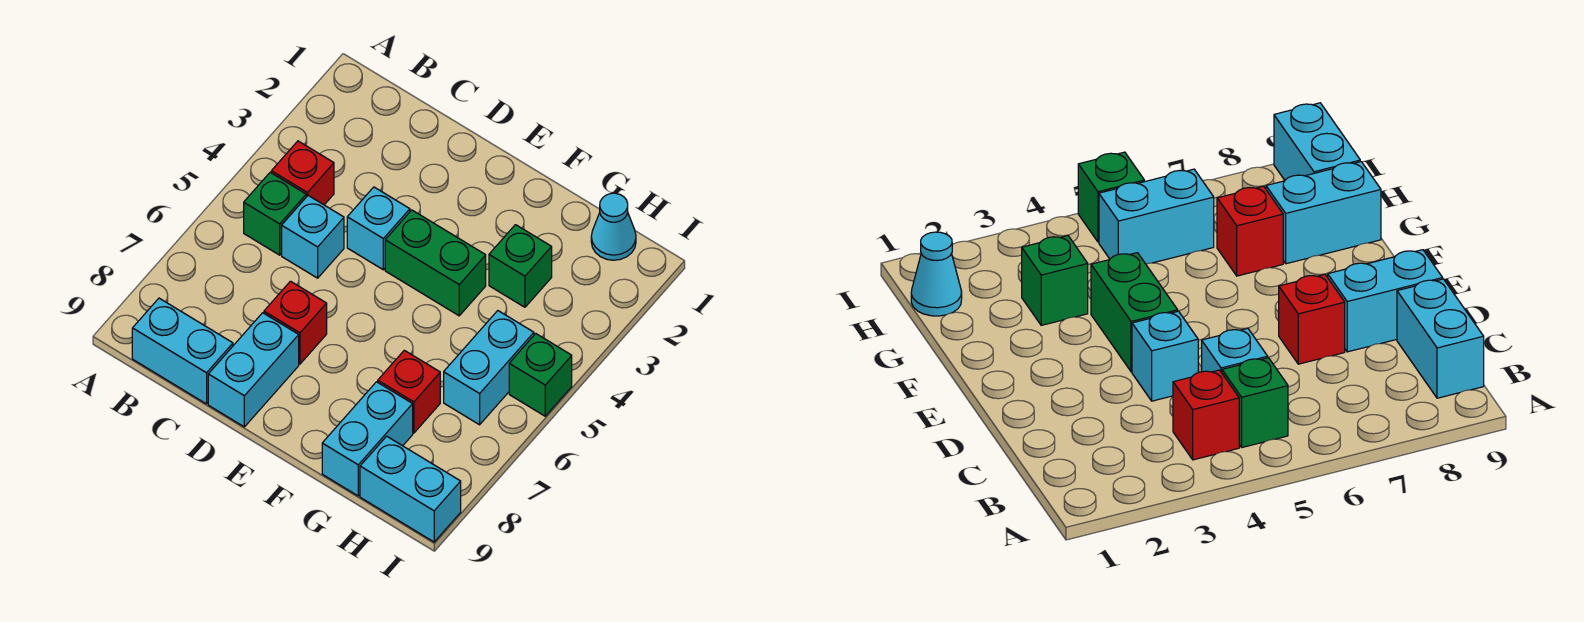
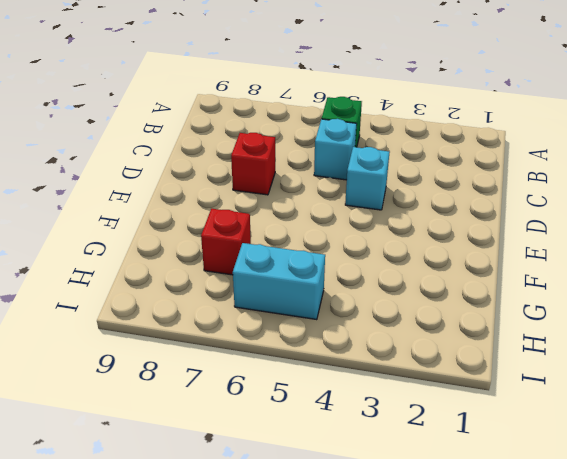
none -> red brick B4 level 1
none -> cyan brick B9:C9 level 1
none -> cyan brick D8:D9 level 1

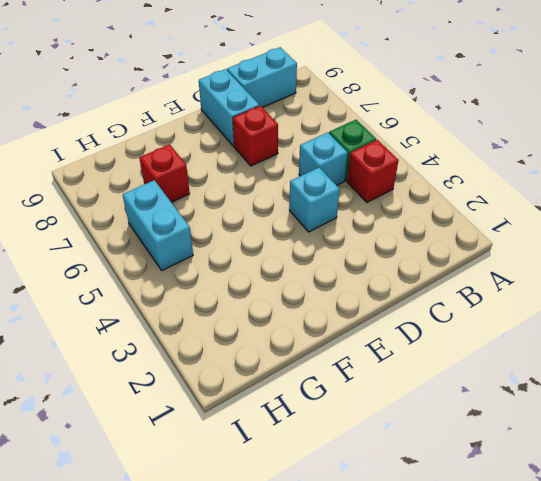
none -> green brick E4:F4 level 1
none -> green brick G3 level 1
none -> cyan brick G8:G9 level 1

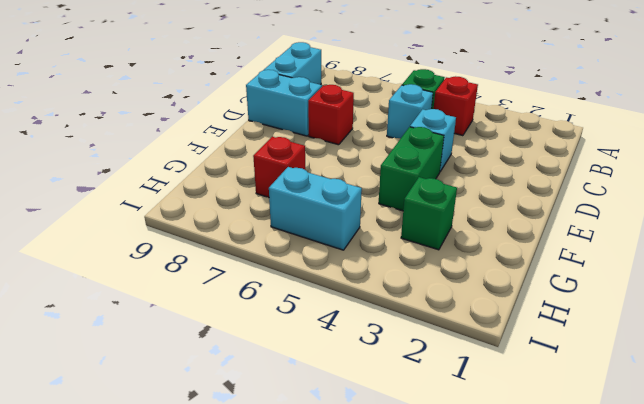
none -> cyan brick G8:G9 level 1
none -> cyan cone H1 level 1
none -> cyan brick H9:I9 level 1

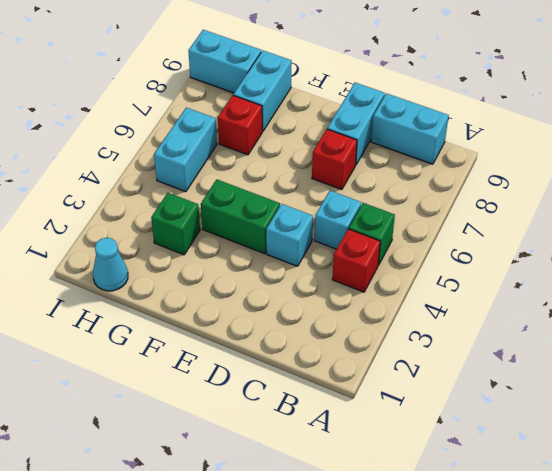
none -> green brick I5 level 1

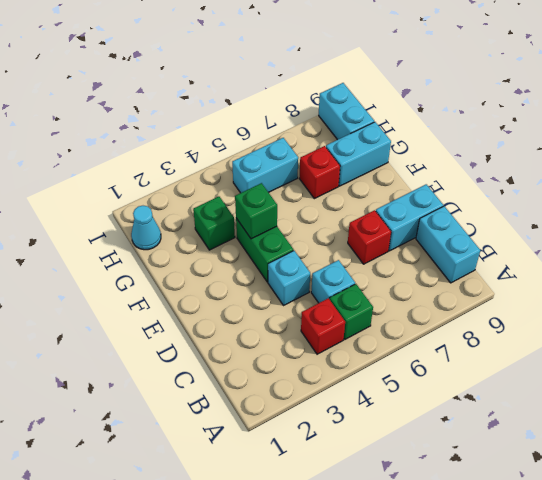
green brick F4 level 2 -> green brick I5 level 1

